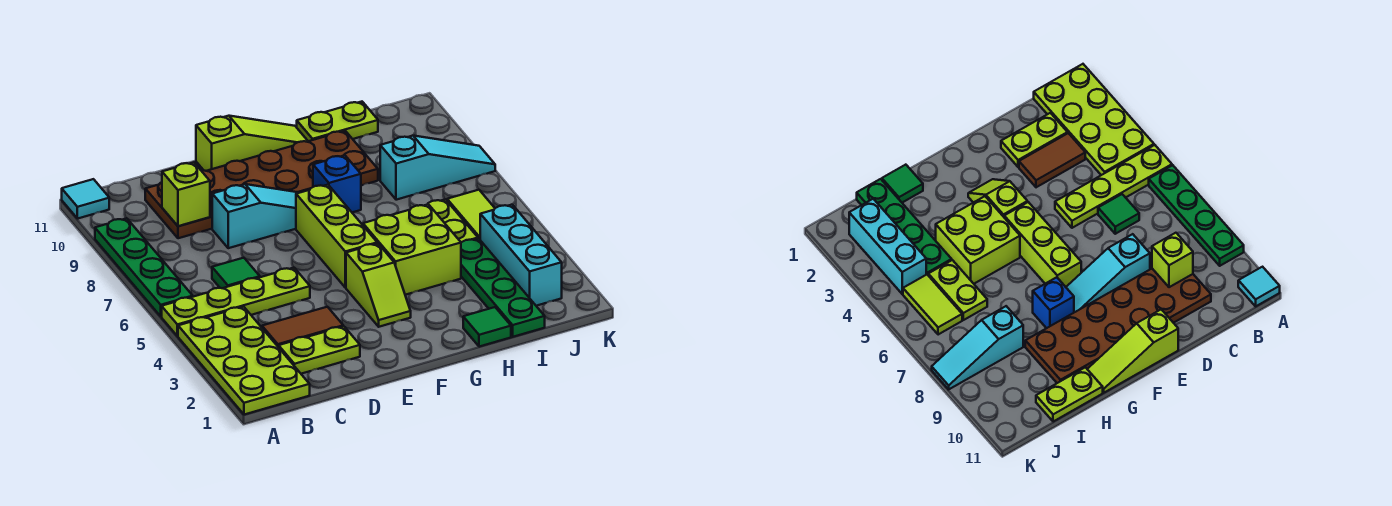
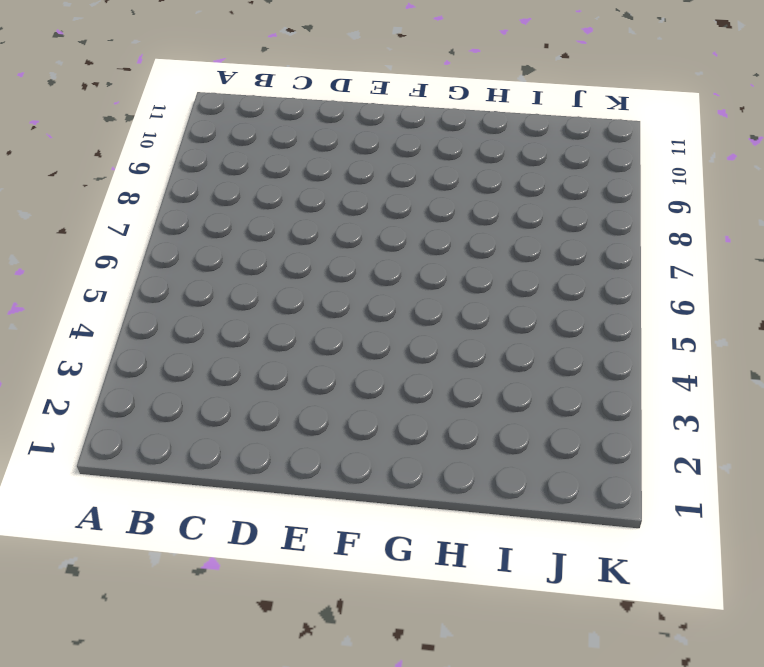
none -> lime plate A1:B4 level 1
none -> lime plate A5:D5 level 1
none -> green plate A6:A9 level 1

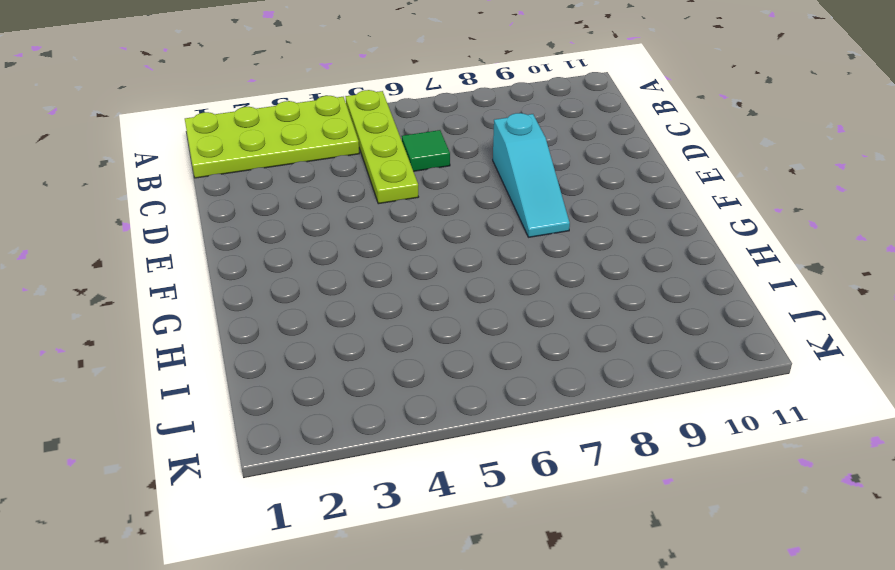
none -> green plate A6:A9 level 1
none -> cyan tile A11 level 1
none -> lime plate C2:D2 level 1

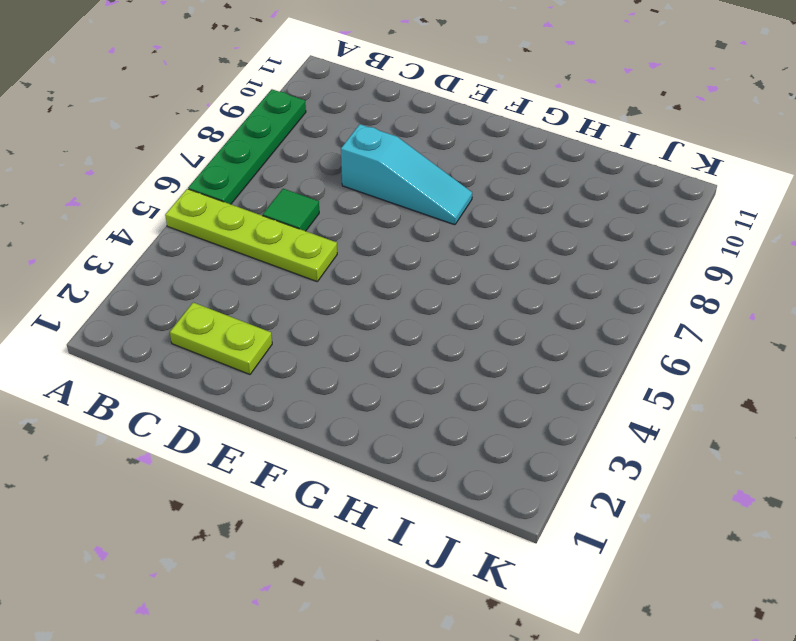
none -> lime plate A1:B4 level 1
none -> cyan tile A11 level 1
none -> brown tile C3:D3 level 1

